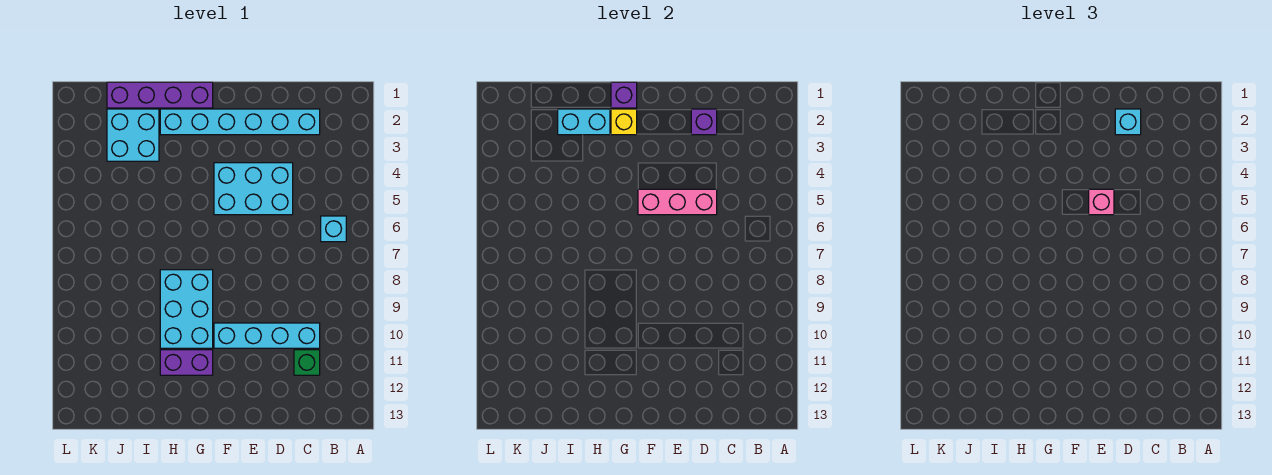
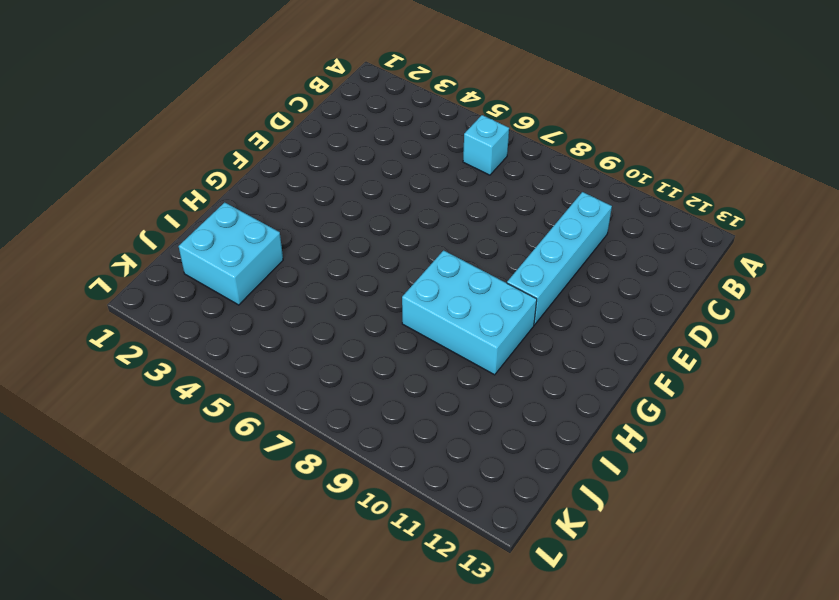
none -> cyan brick C2:H2 level 1
none -> green brick C11 level 1
none -> cyan brick D4:F5 level 1

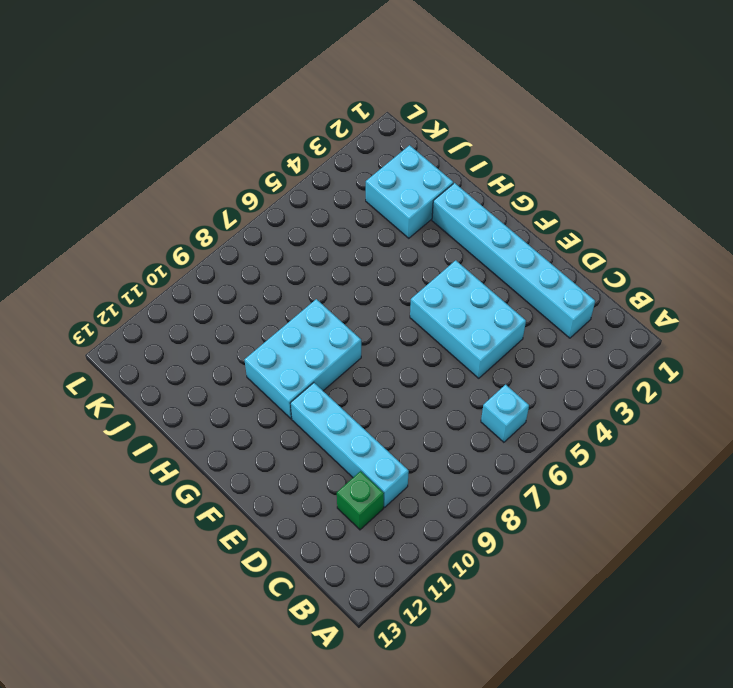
none -> purple brick G1:J1 level 1
none -> purple brick G11:H11 level 1
none -> purple brick D2 level 2

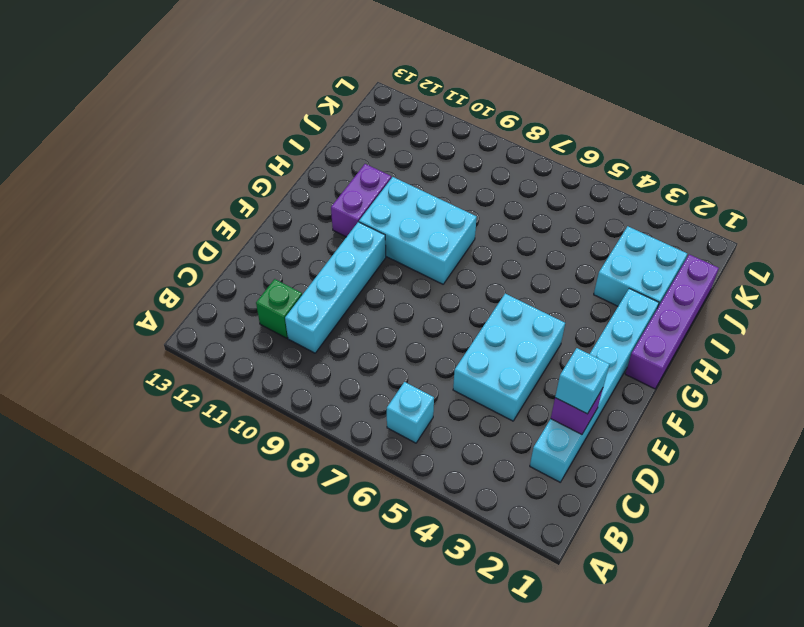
none -> pink brick D5:F5 level 2
none -> purple brick G1 level 2
none -> yellow brick G2 level 2

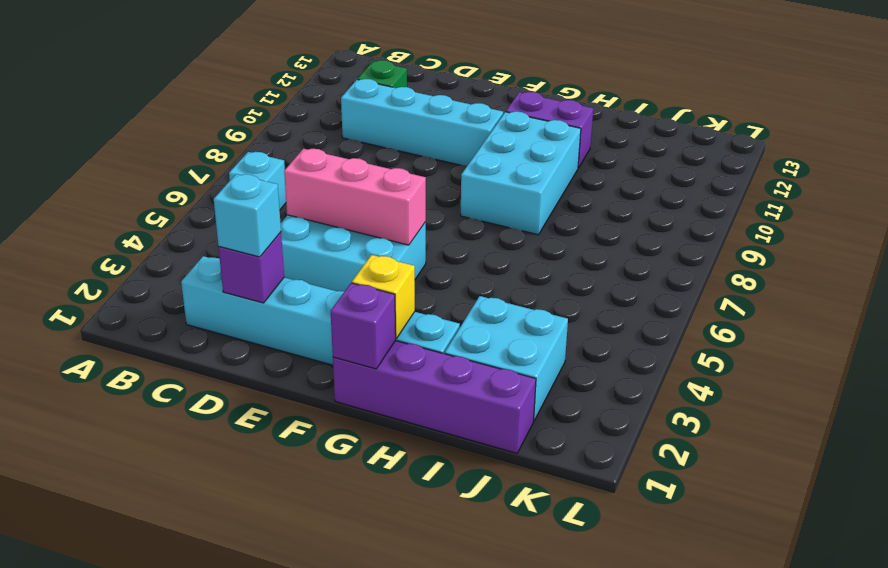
none -> cyan brick H2:I2 level 2
none -> pink brick E5 level 3

